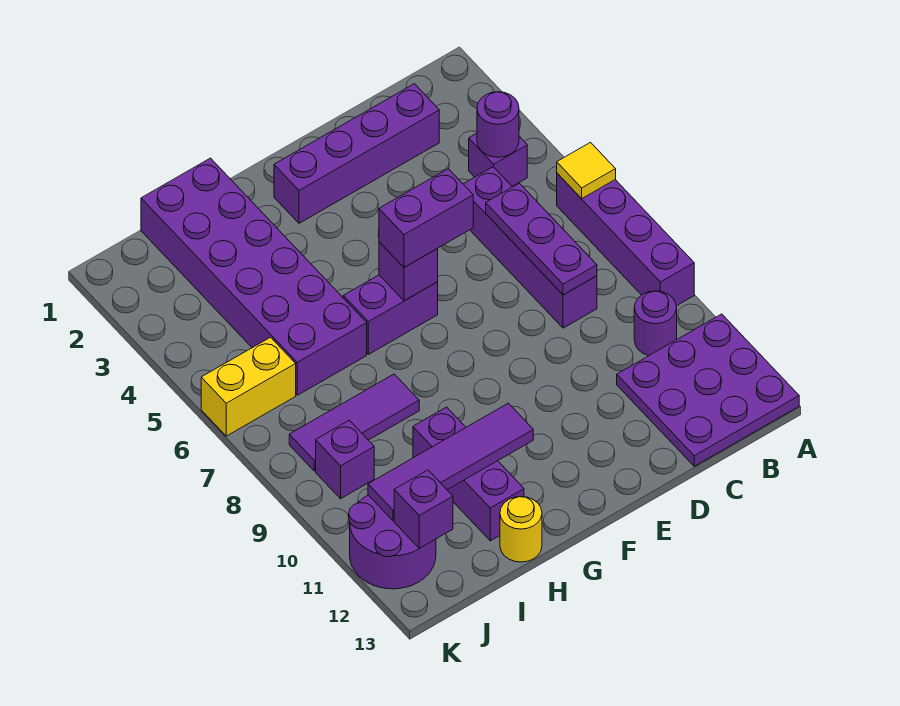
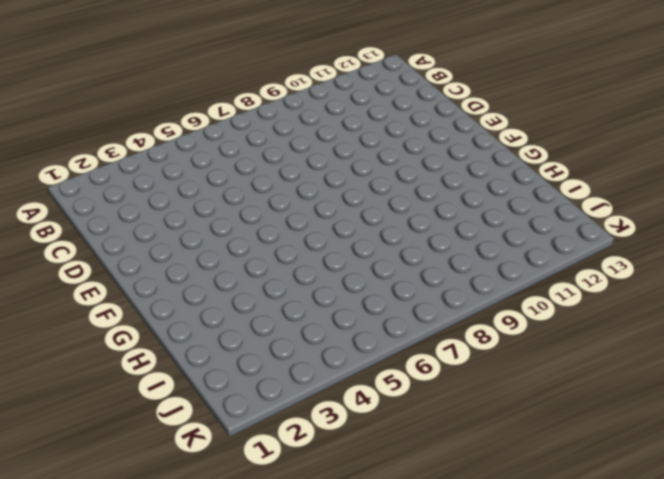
none -> purple brick A6:A9 level 1
none -> purple plate A11:C13 level 1
none -> purple brick B4 level 1

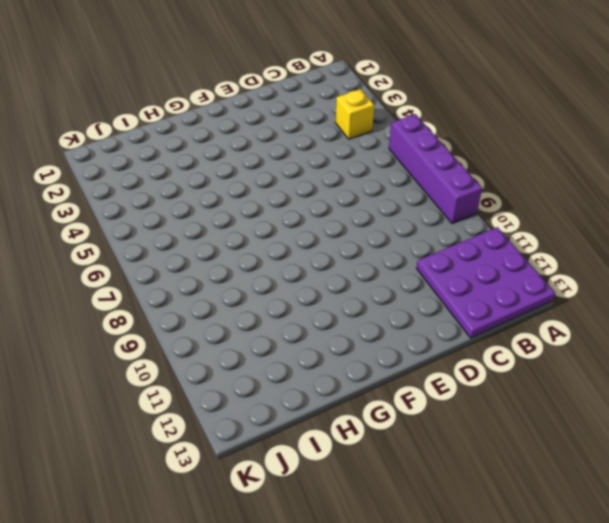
yellow brick B4 level 1 -> purple brick B4 level 1
none -> purple round brick B10 level 1
none -> purple brick C2:F2 level 1
none -> purple brick C5:C8 level 1

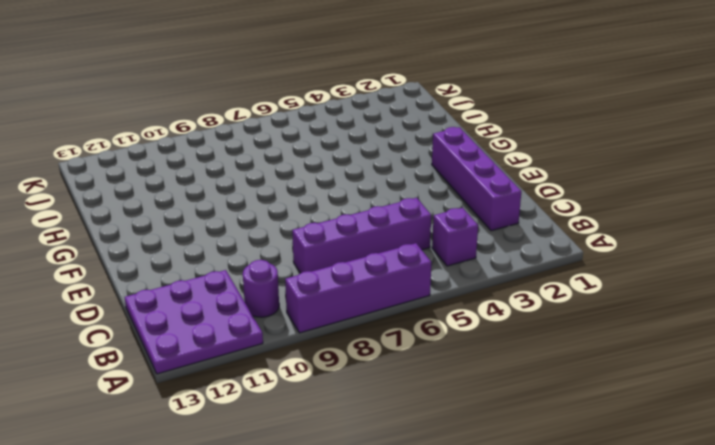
none -> purple brick F6:G6 level 1
none -> purple brick H1:I6 level 1
none -> purple tile H8:J8 level 1

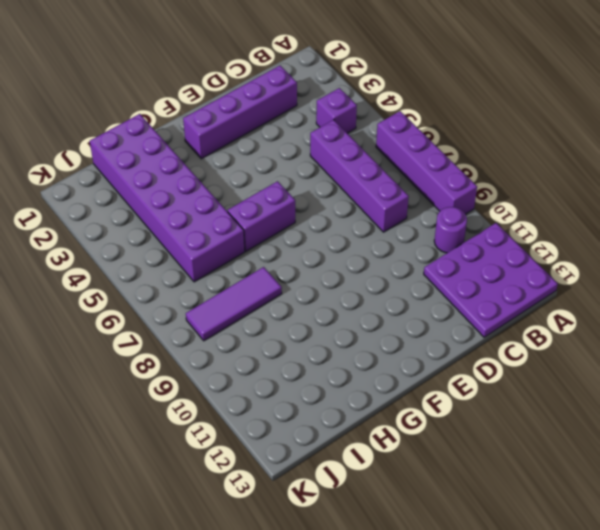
none -> purple brick H10:H12 level 1
none -> yellow round brick H13 level 1
none -> yellow brick J6:K6 level 1

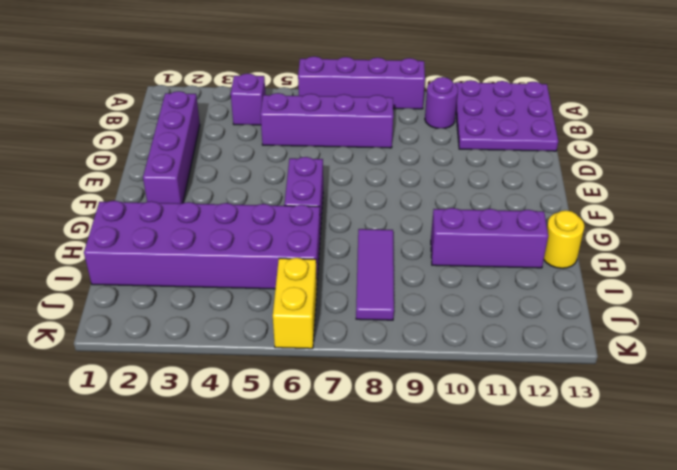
none -> purple brick J9 level 1
none -> purple round brick J11:K12 level 1
none -> yellow tile A6 level 2

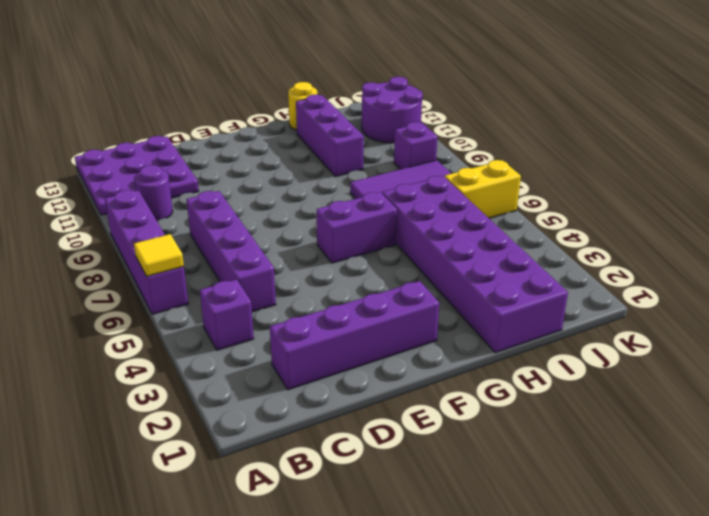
none -> purple round brick B4 level 2
none -> purple plate C6:C8 level 2
none -> purple brick F6 level 2

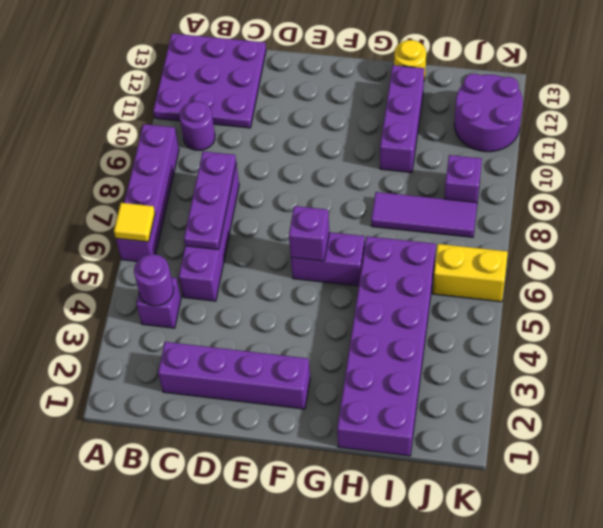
none -> purple tile G11:J11 level 2
none -> purple brick J12 level 2
none -> purple brick E6:F6 level 3

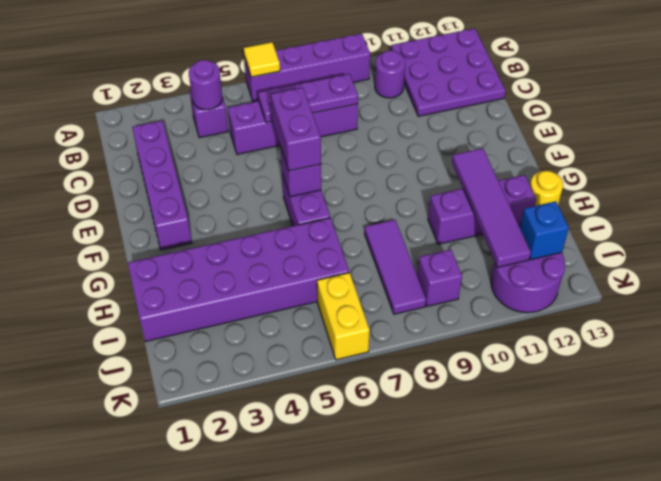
blue brick J12 level 2 -> purple brick J12 level 2

